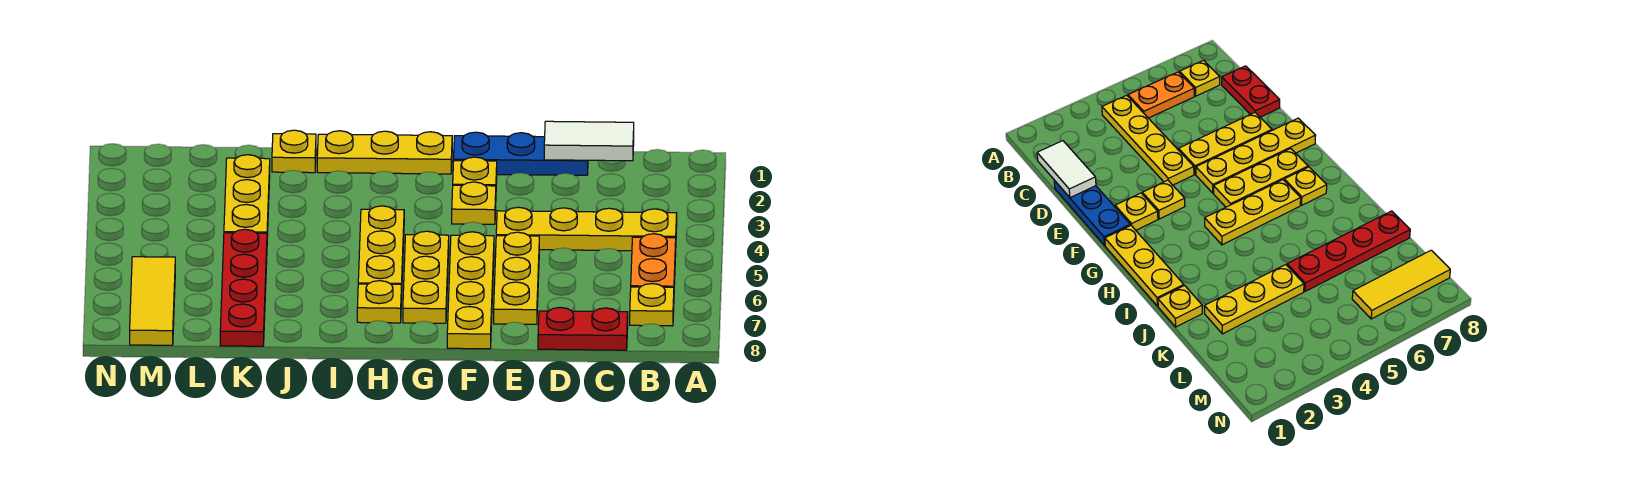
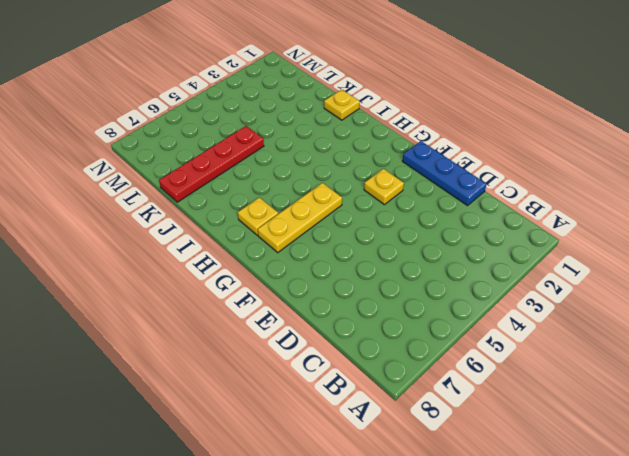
none -> yellow plate B4:E4 level 1
none -> orange plate B5:B6 level 1
none -> yellow plate B7 level 1

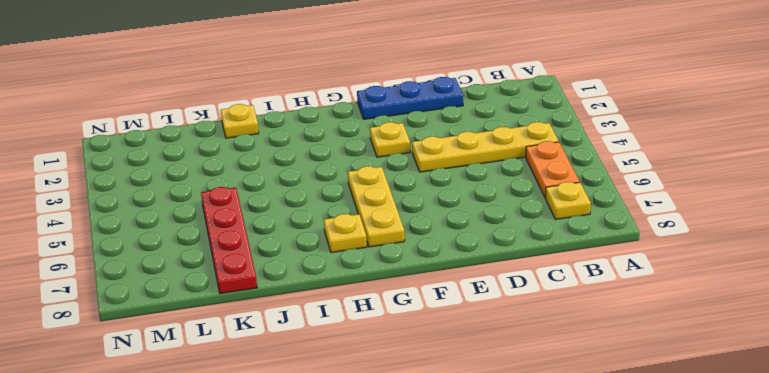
none -> red plate C8:D8 level 1
none -> yellow plate E5:E7 level 1
none -> yellow plate F2 level 1

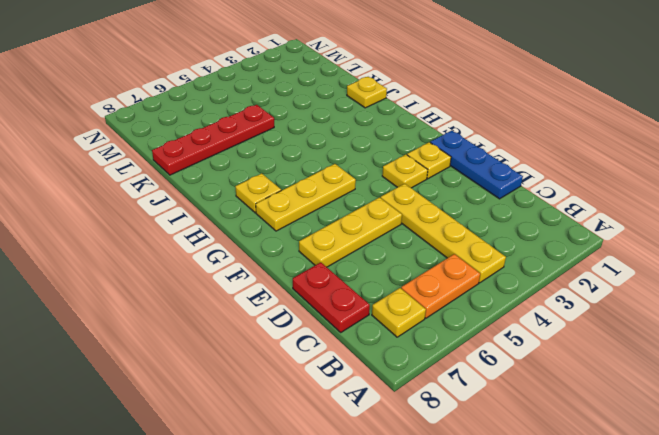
none -> yellow plate F5:F8 level 1
none -> yellow plate G1:I1 level 1
none -> yellow plate H4:H6 level 1

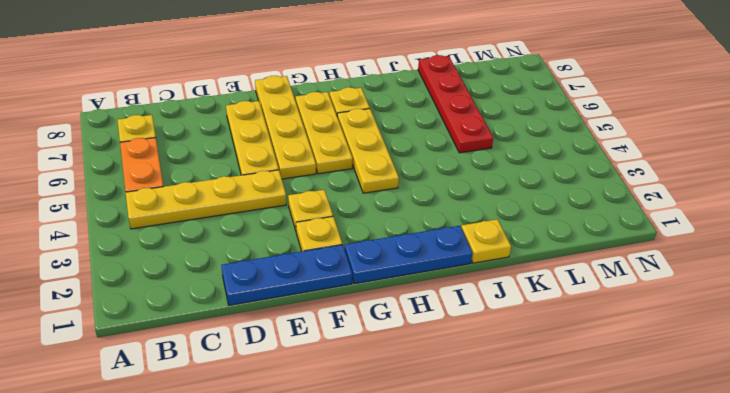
blue plate G1:I1 level 1 -> yellow plate G1:I1 level 1
none -> red plate C8:D8 level 1
none -> yellow plate K2:K4 level 1
none -> yellow tile M6:M8 level 1

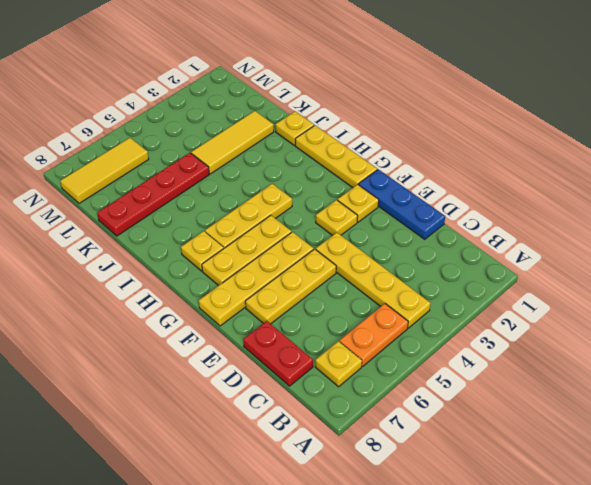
yellow tile K2:K4 level 1 -> yellow plate K2:K4 level 1
none -> white tile C1:D1 level 2

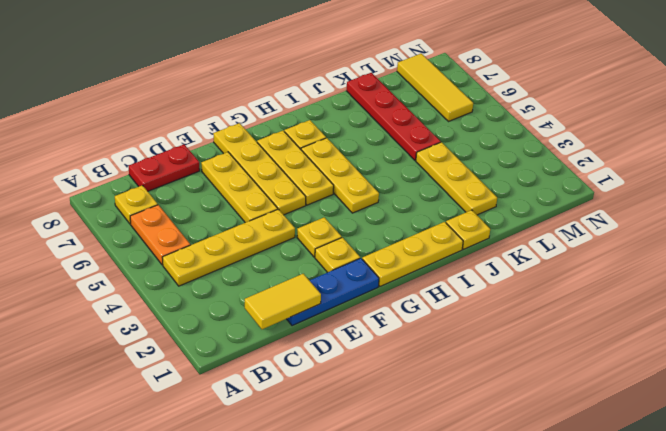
yellow tile C1:D1 level 2 -> white tile C1:D1 level 2

